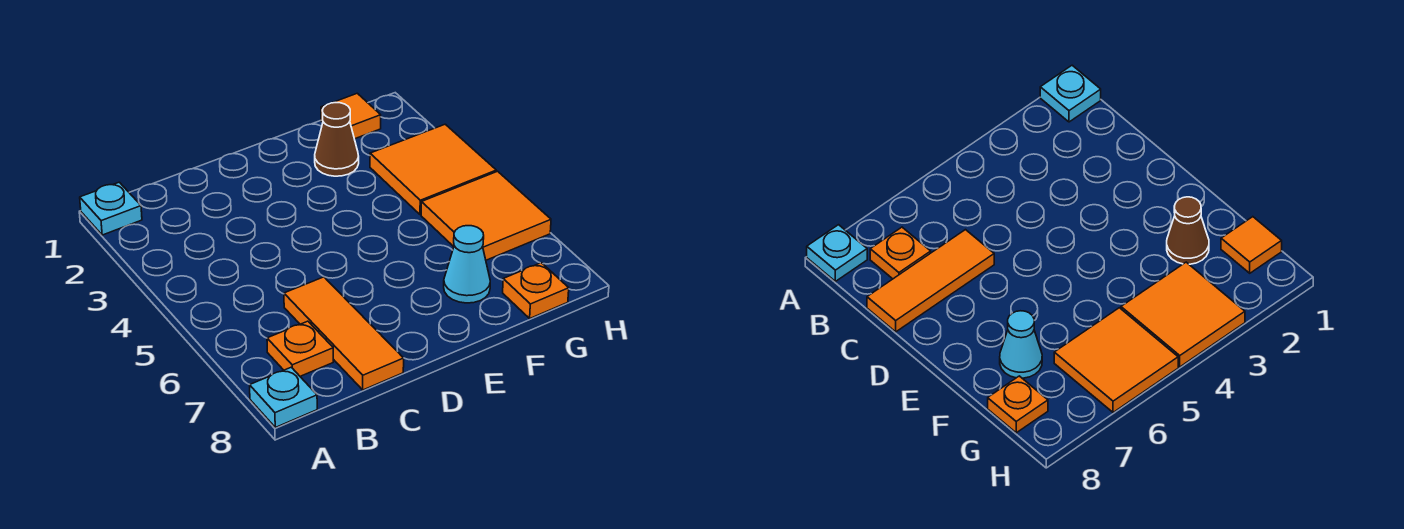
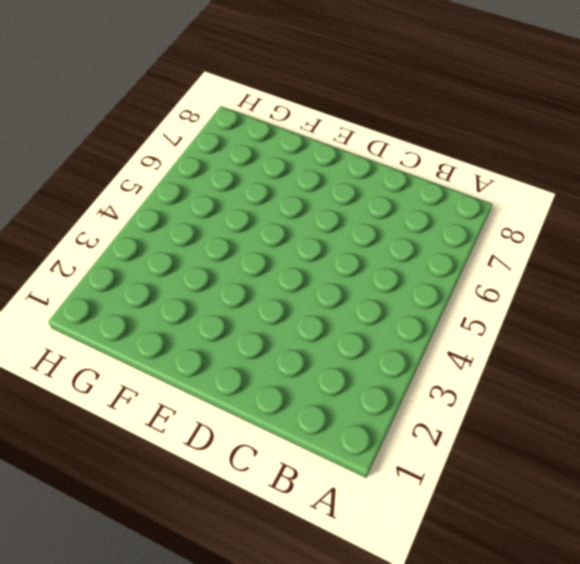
none -> cyan plate A1 level 1
none -> cyan plate A8 level 1

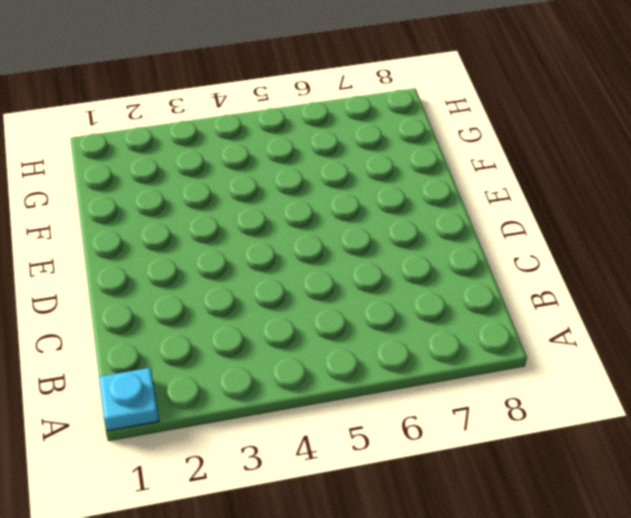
none -> cyan plate A8 level 1
none -> orange plate B7 level 1

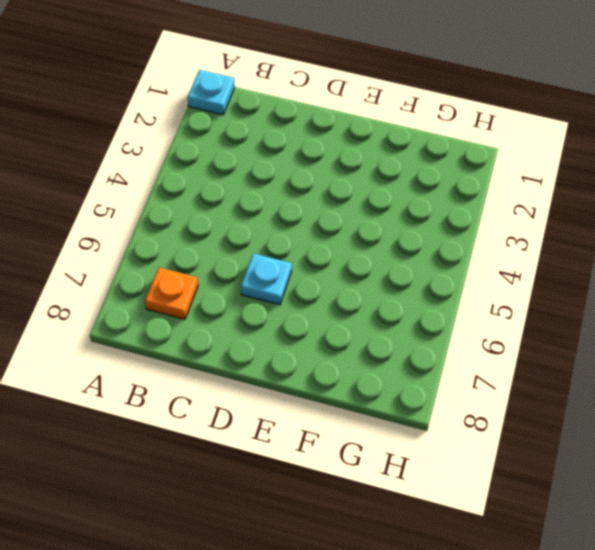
cyan plate D6 level 1 -> cyan plate A8 level 1
none -> orange tile C6:C8 level 1
none -> brown cone F2 level 1

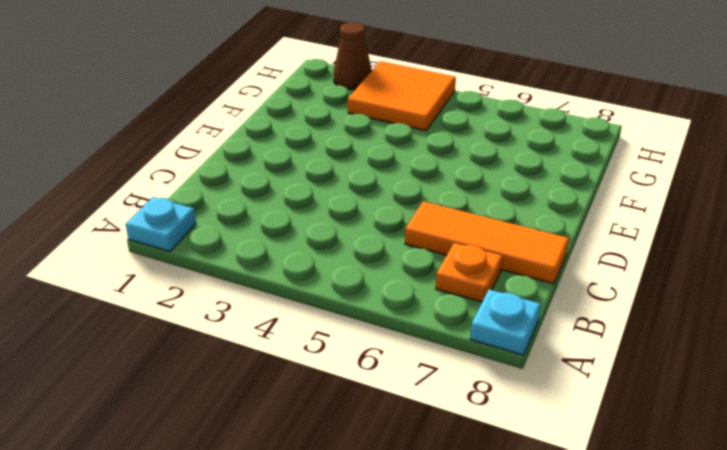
brown cone H2 level 1 -> brown cone F2 level 1
none -> cyan cone F7 level 1
none -> orange tile G1 level 1

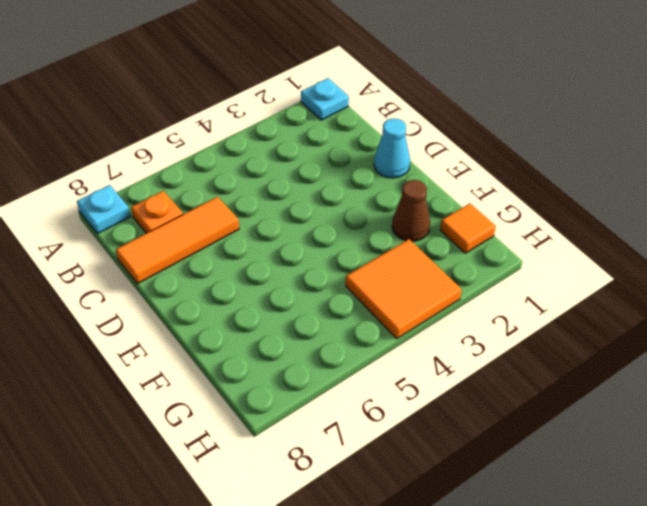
cyan cone D1 level 1 -> cyan cone F7 level 1
none -> orange tile G5:H6 level 1
none -> orange plate G8 level 1

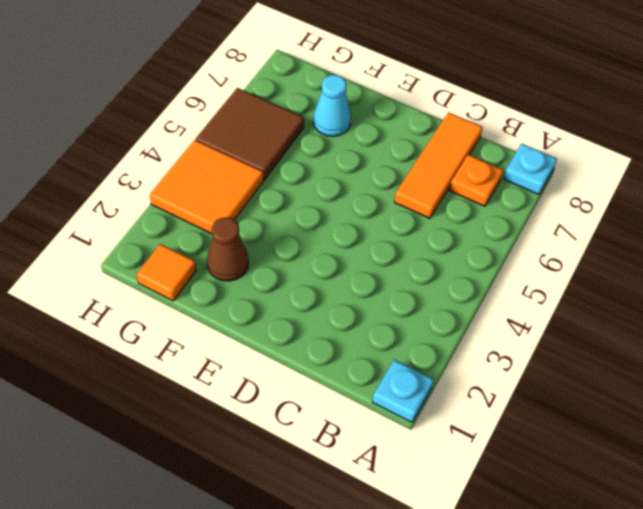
brown tile G5:H6 level 1 -> orange tile G5:H6 level 1
none -> orange plate G8 level 1

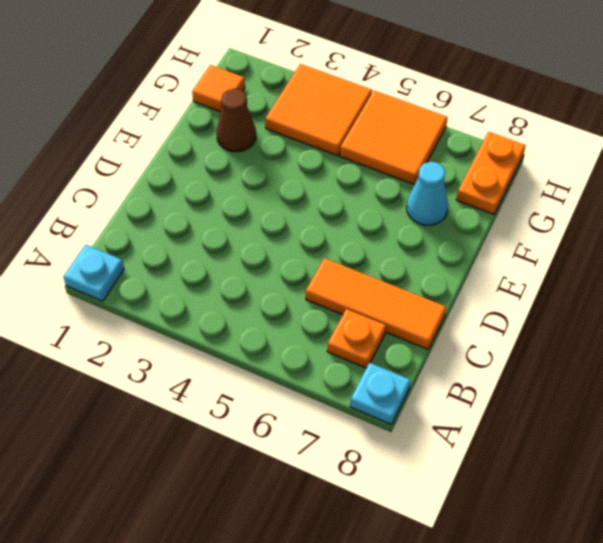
orange plate G8:H8 level 1 -> orange plate G8 level 1

